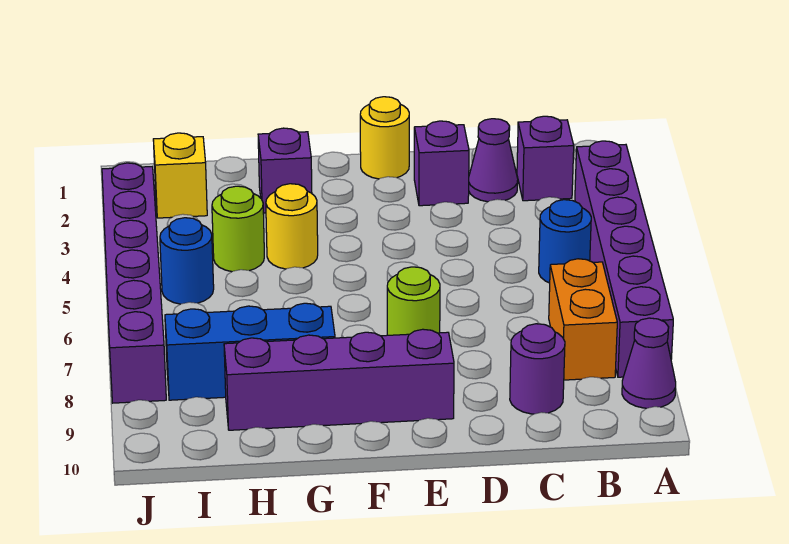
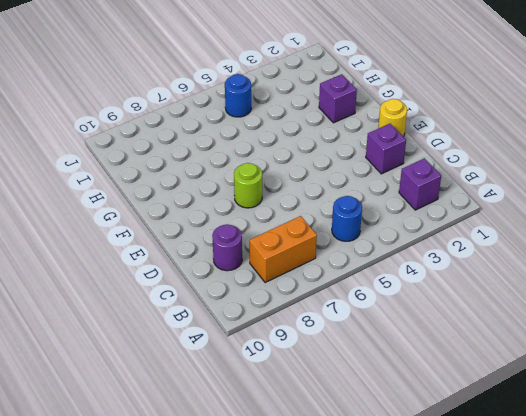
none -> purple brick A3:A8 level 1
none -> purple cone A9 level 1
none -> purple cone C2 level 1

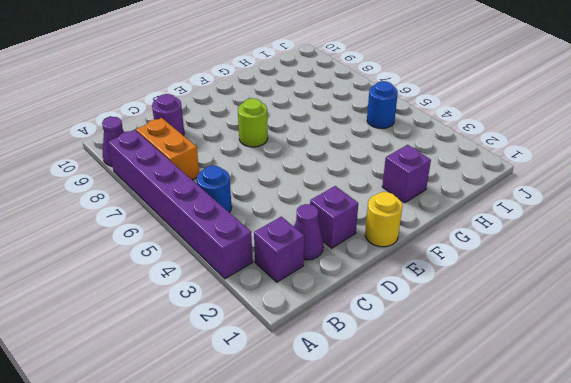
none -> purple brick E9:H9 level 1
none -> yellow round brick G4 level 1
none -> blue brick G8:I8 level 1

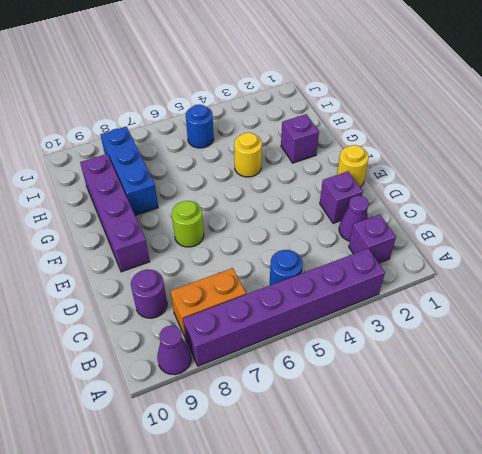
none -> lime round brick H4 level 1
none -> yellow brick I2 level 1
none -> purple brick J3:J8 level 1

